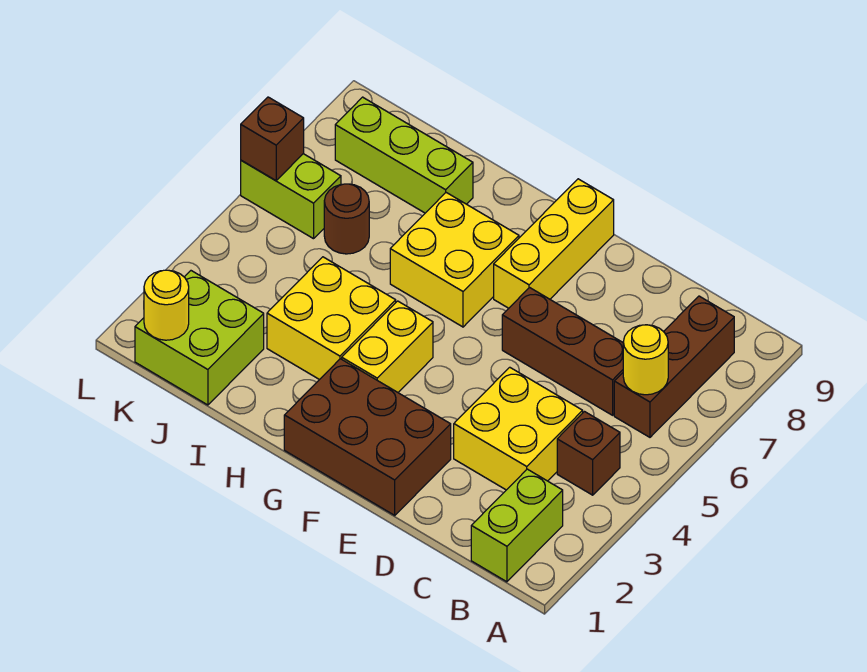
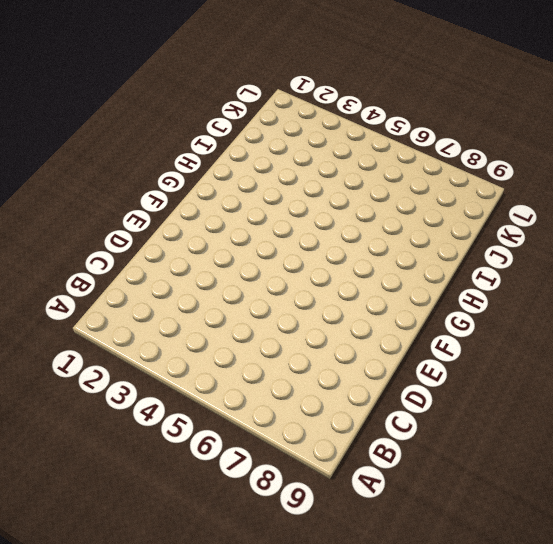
none -> lime brick B1:B2 level 1
none -> brown brick B4 level 1
none -> brown brick B6:B8 level 1

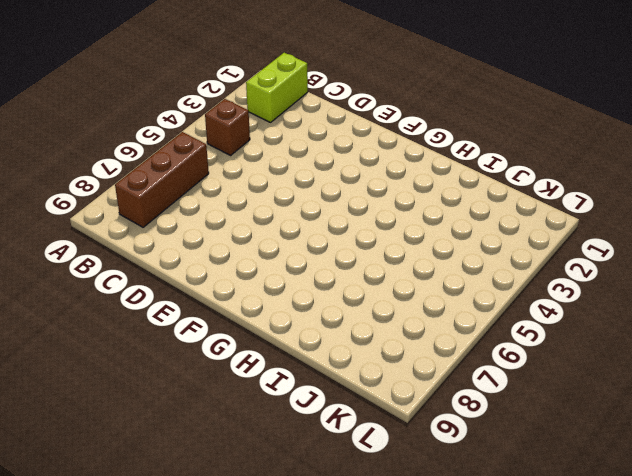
none -> yellow brick C3:D4 level 1
none -> brown brick C6:E6 level 1
none -> brown brick E1:G2 level 1

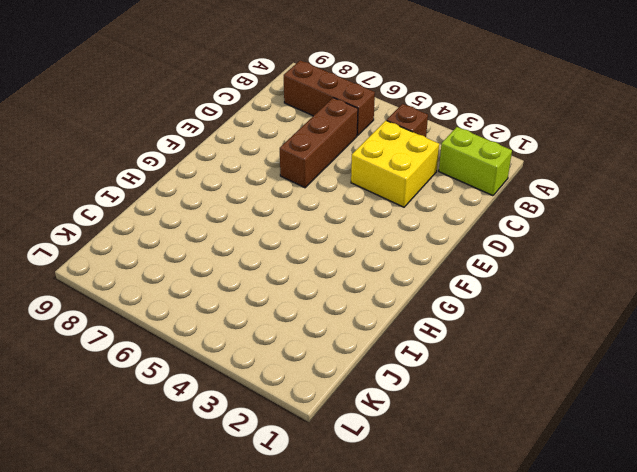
none -> brown brick E1:G2 level 1
none -> yellow brick F7:F9 level 1
none -> yellow brick G3:G4 level 1

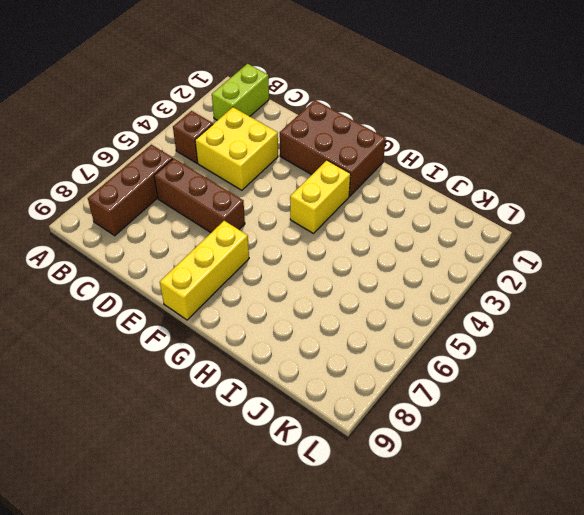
none -> yellow brick G6:H7 level 1
none -> yellow brick H3:I4 level 1
none -> lime brick I8:K8 level 1

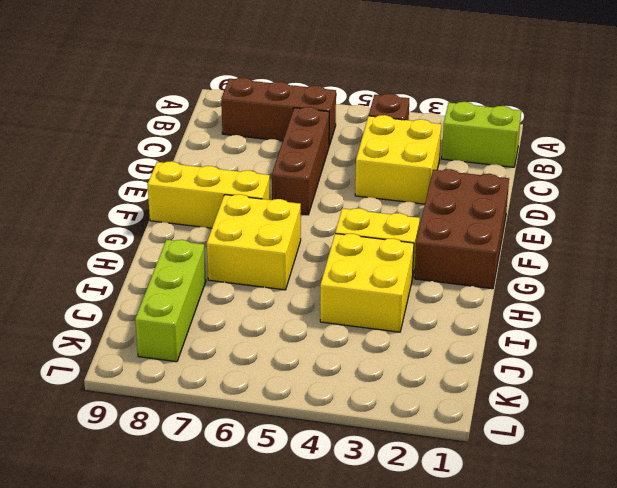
none -> lime brick J1:K2 level 1
none -> brown round brick J6 level 1
none -> lime brick K6:L6 level 1

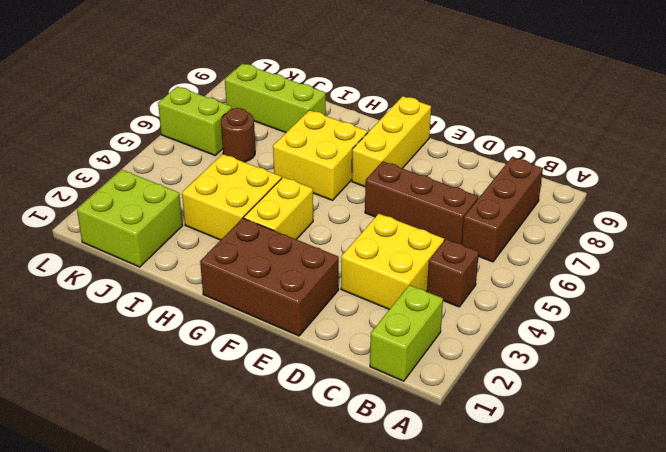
none -> yellow round brick B6 level 2
none -> yellow round brick K1 level 2
none -> brown brick L6 level 2

